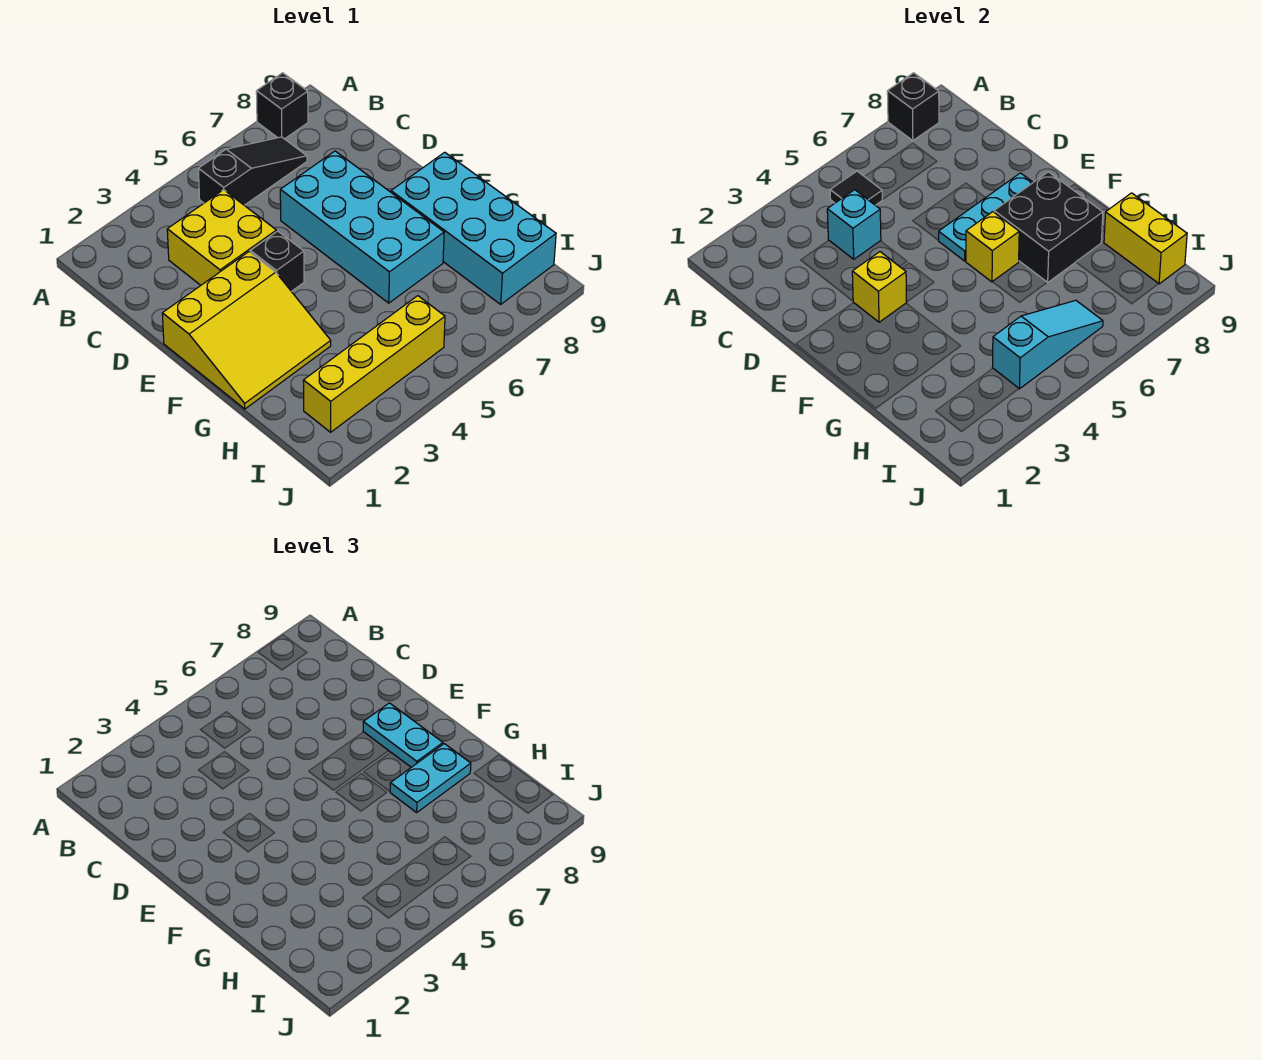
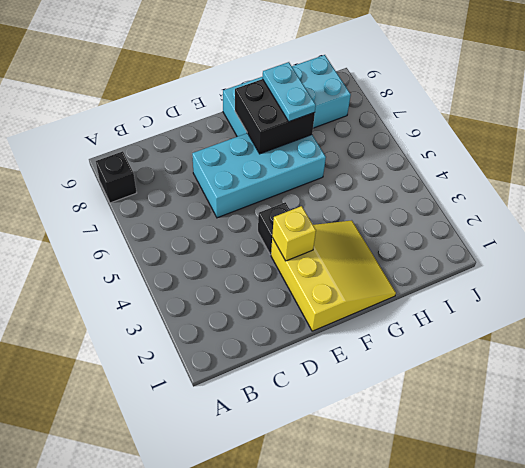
none -> black slope B5:B7 level 1 top 5
none -> yellow brick C3:D4 level 1
none -> yellow brick I2:I5 level 1

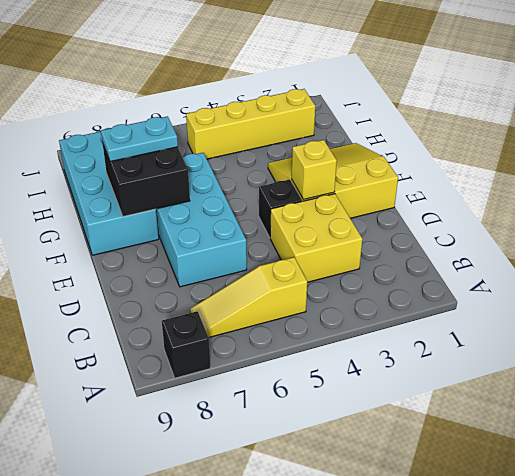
yellow slope B5:B7 level 1 top 5 -> black slope B5:B7 level 1 top 5
none -> black brick A8 level 2
none -> black tile B5 level 2
none -> cyan brick C4 level 2

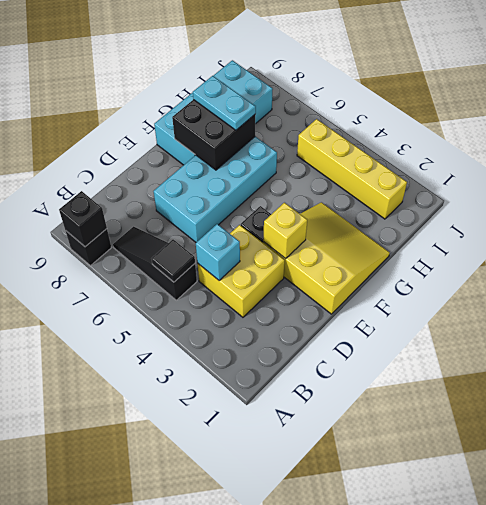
none -> cyan plate E6:E8 level 2
none -> yellow brick F6 level 2
none -> yellow brick H9:I9 level 2

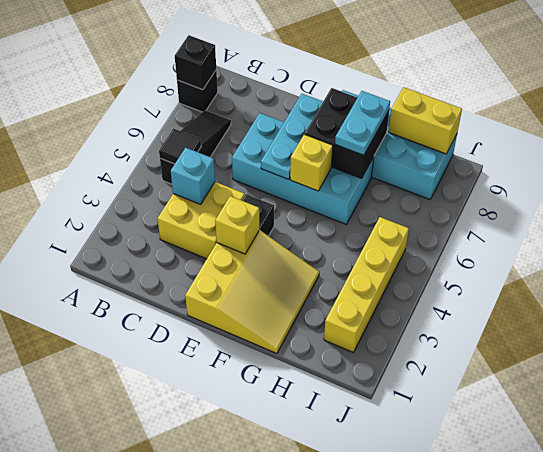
none -> cyan slope I4:I6 level 2 top 4
none -> cyan plate E8:F8 level 3

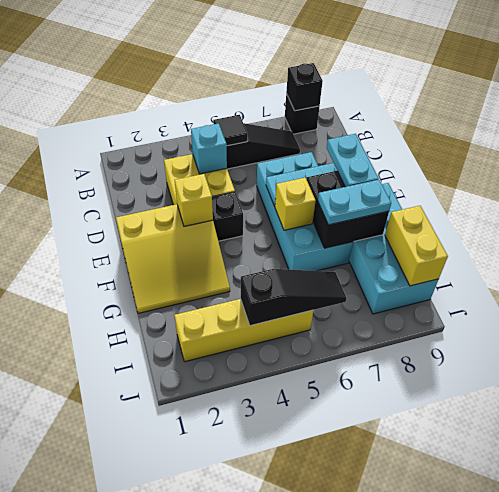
black slope I4:I6 level 2 top 4 -> cyan slope I4:I6 level 2 top 4

